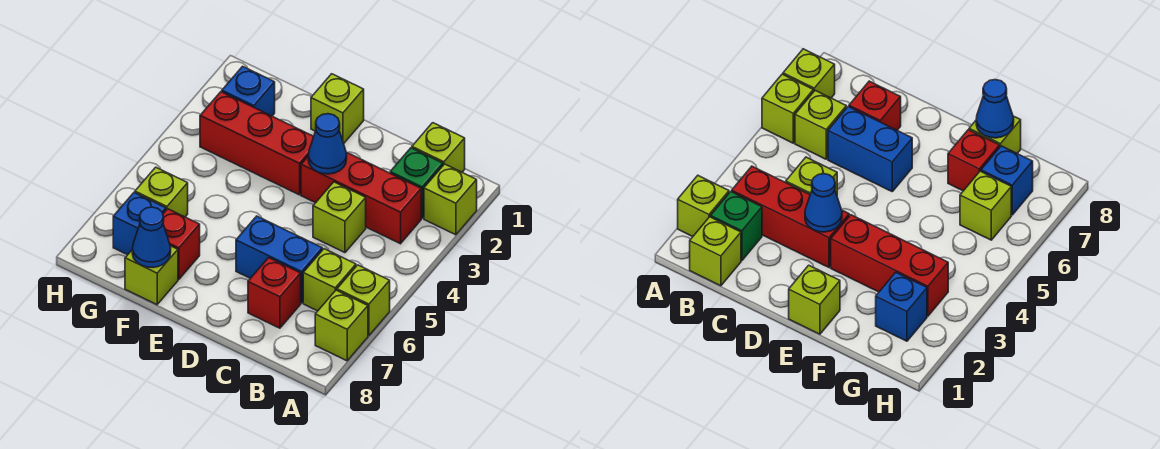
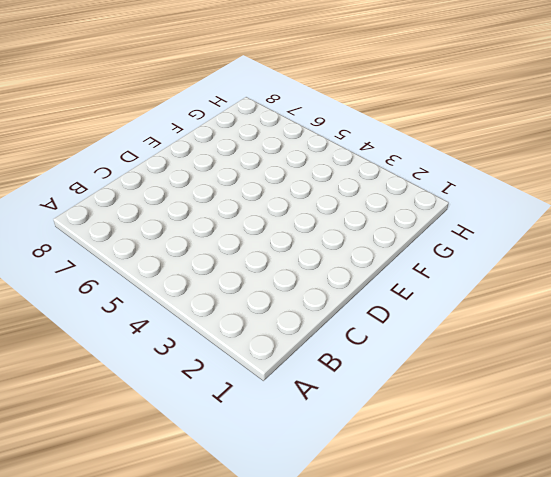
none -> lime brick A2 level 1
none -> lime brick A6 level 1
none -> lime brick A7 level 1

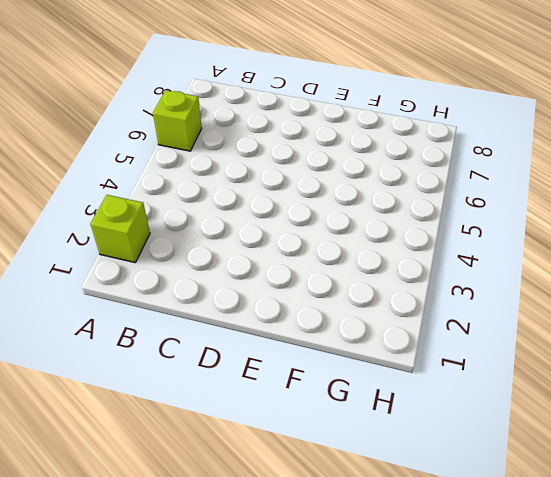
none -> lime brick A7 level 1
none -> lime brick B1 level 1
none -> green brick B2 level 1

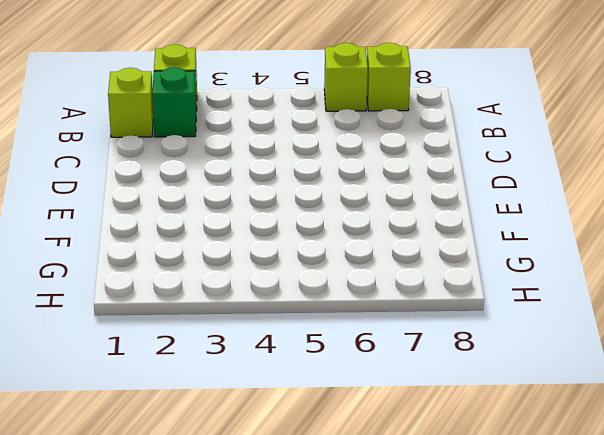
none -> red brick B3:D3 level 1
none -> lime brick B6 level 1
none -> lime brick C4 level 1

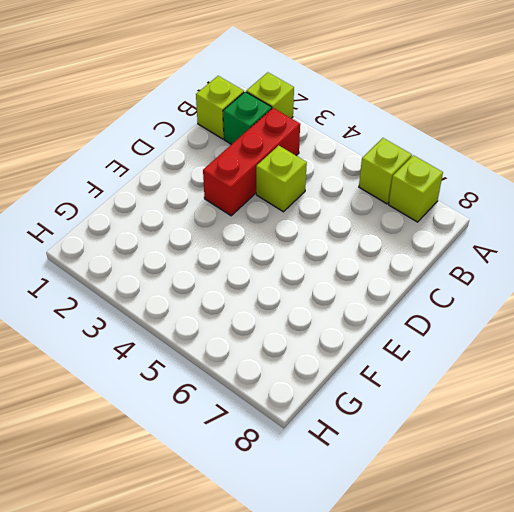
none -> lime brick B6 level 1
none -> blue brick C6:D6 level 1
none -> red brick C7 level 1

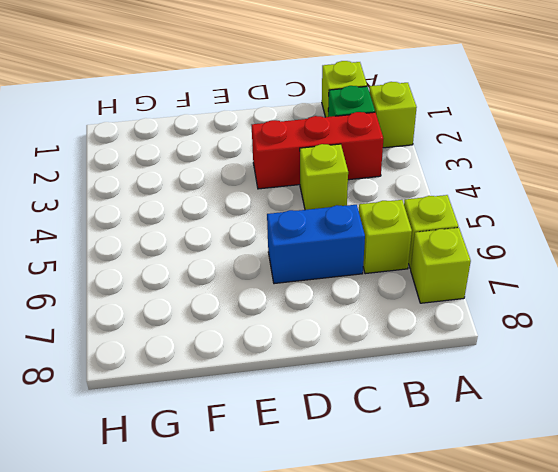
none -> red brick C7 level 1
none -> lime brick E1 level 1
none -> red brick E3:G3 level 1

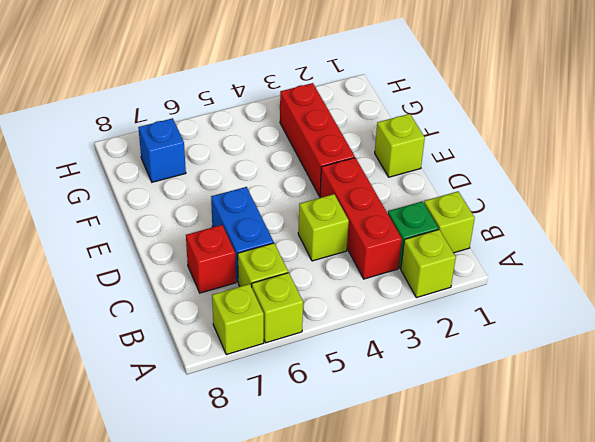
none -> red brick F7 level 1
none -> lime brick F8 level 1
none -> blue brick G2 level 1

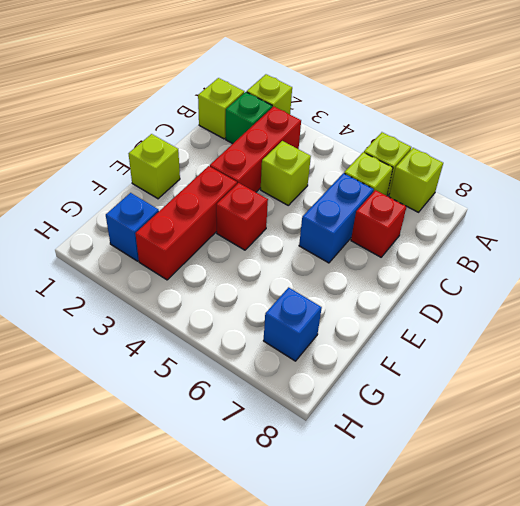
red brick E4 level 1 -> red brick F7 level 1
none -> lime brick F8 level 1
none -> lime brick G6 level 1
none -> blue cone D3 level 2

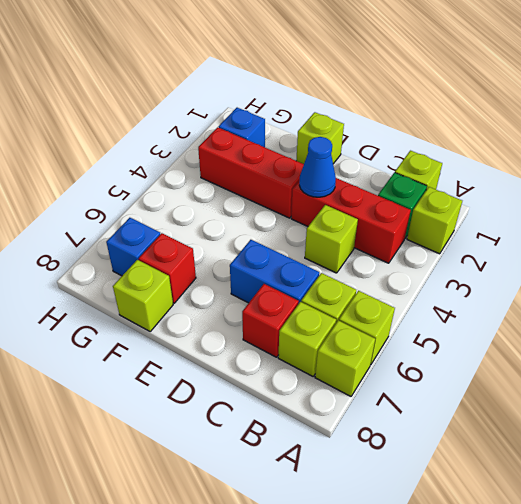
lime brick B7 level 1 -> lime brick G6 level 1
none -> blue cone F8 level 2

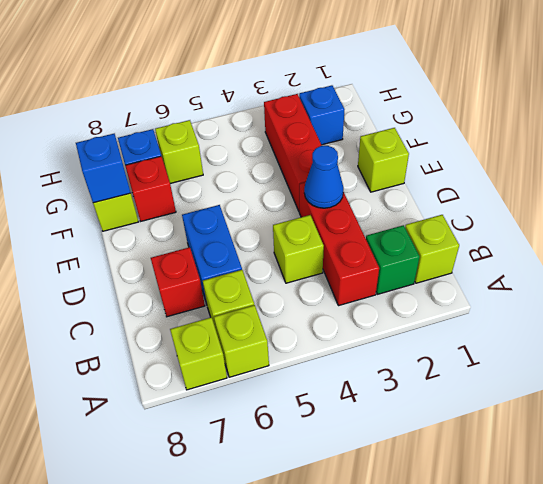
blue brick F8 level 2 -> blue cone F8 level 2
none -> lime brick A2 level 1

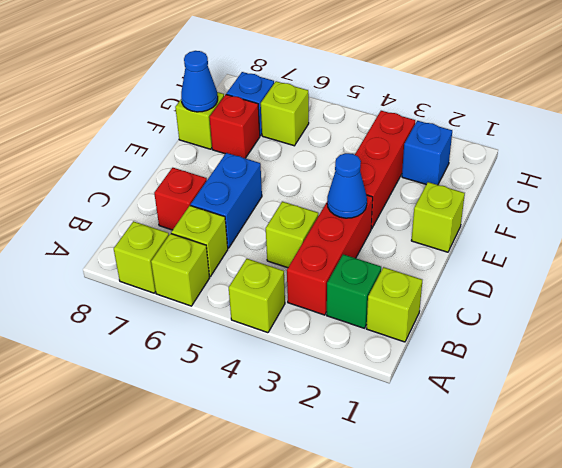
lime brick A4 level 1 -> lime brick A2 level 1

